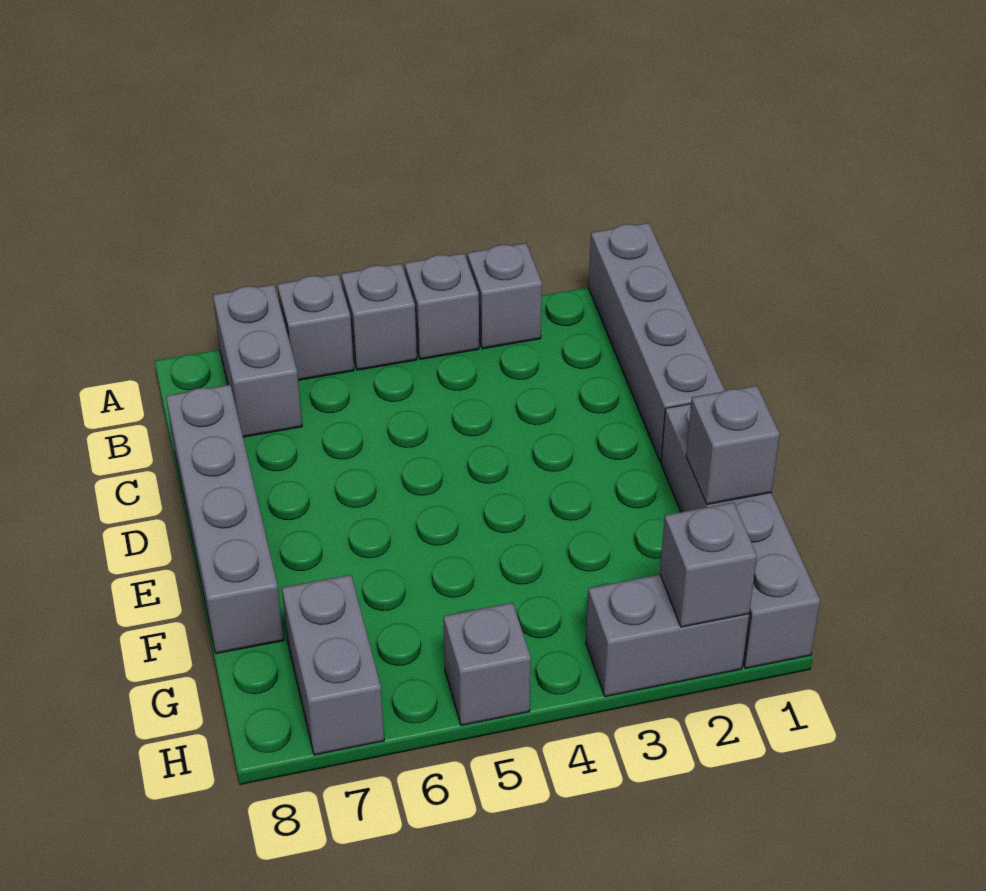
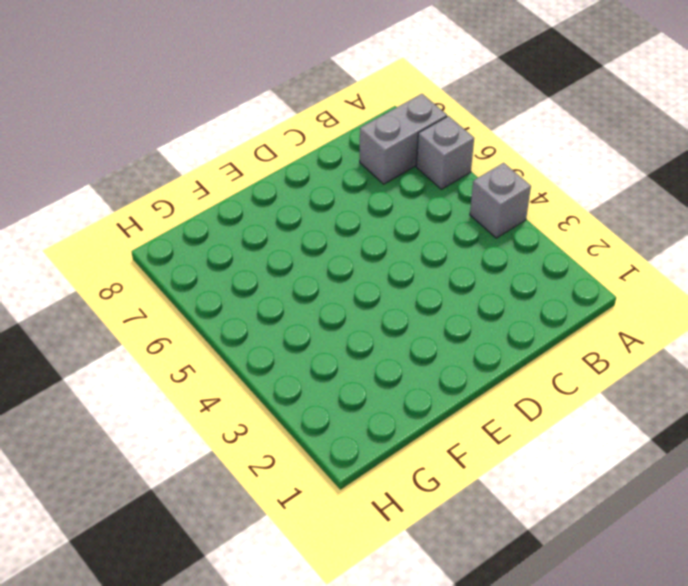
none -> grey brick A1:D1 level 1
none -> grey brick A3 level 1
none -> grey brick A5 level 1

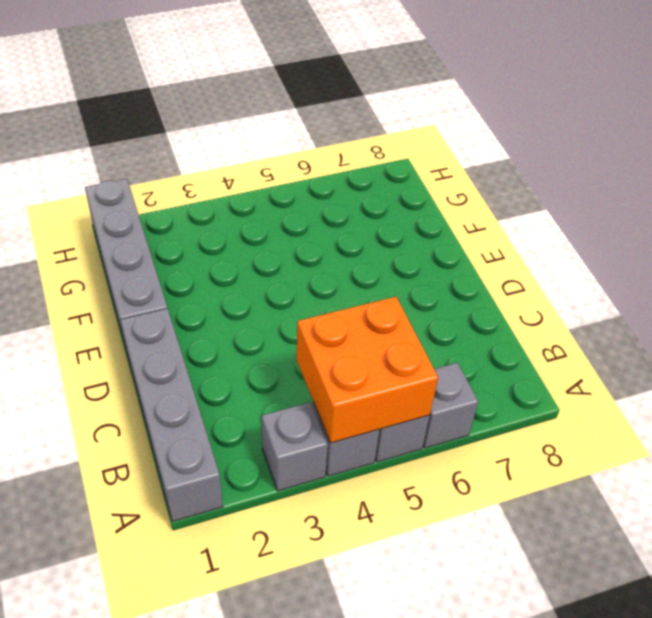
orange brick A4:B5 level 2 -> none
none -> grey brick A7:B7 level 1
none -> grey brick C8:F8 level 1
none -> grey brick G7:H7 level 1

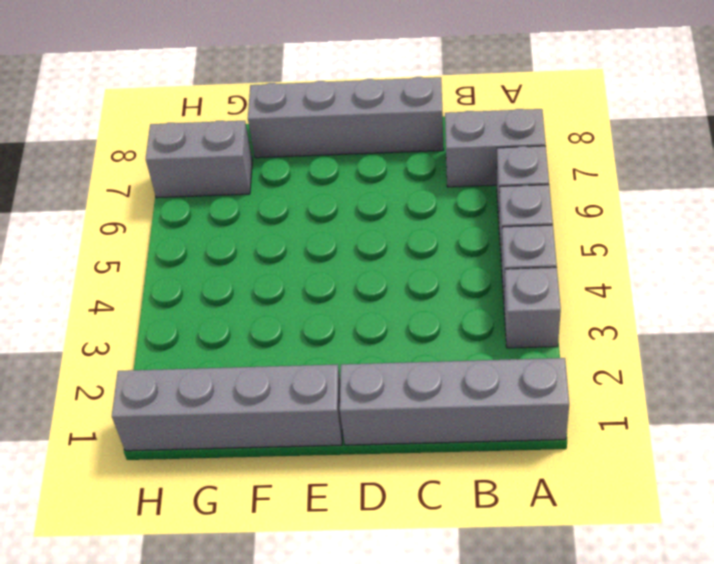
none -> grey brick H2:H3 level 1
none -> grey brick H5 level 1
none -> grey brick F1 level 2

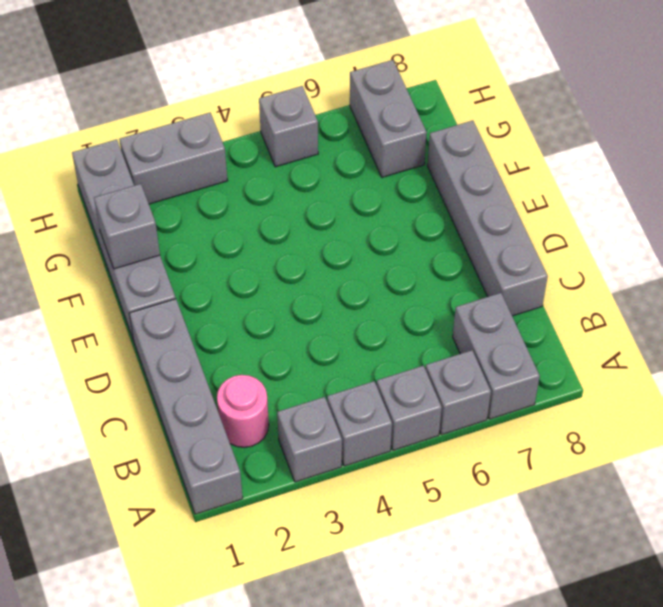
pink round brick B2 level 1 -> none
none -> grey brick H2 level 2

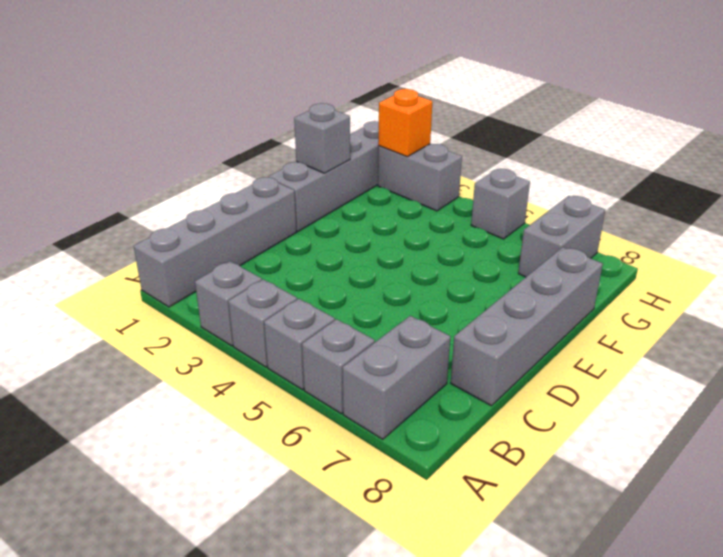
orange brick H2 level 2 -> grey brick H2 level 2

